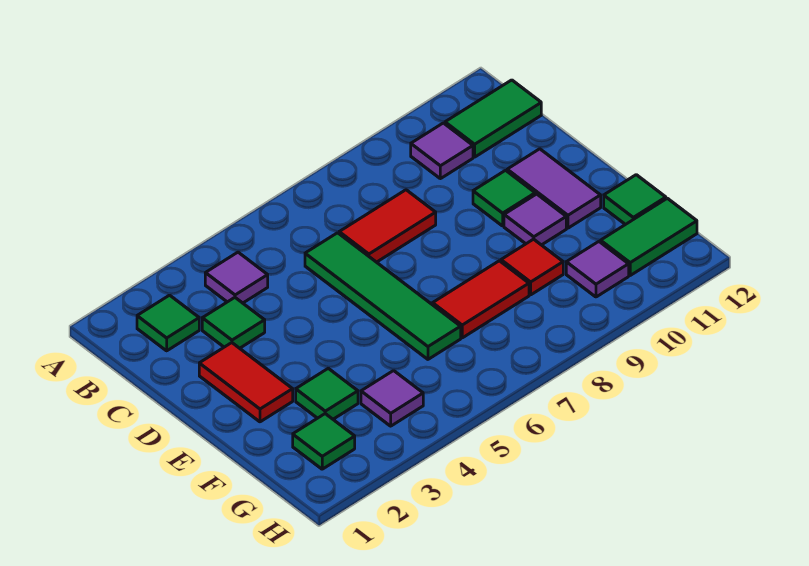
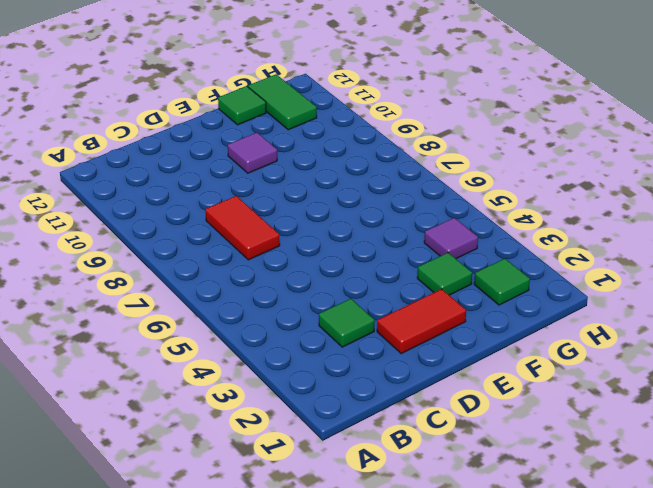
none -> green tile B2 level 1
none -> purple tile B4 level 1
none -> purple tile B10 level 1

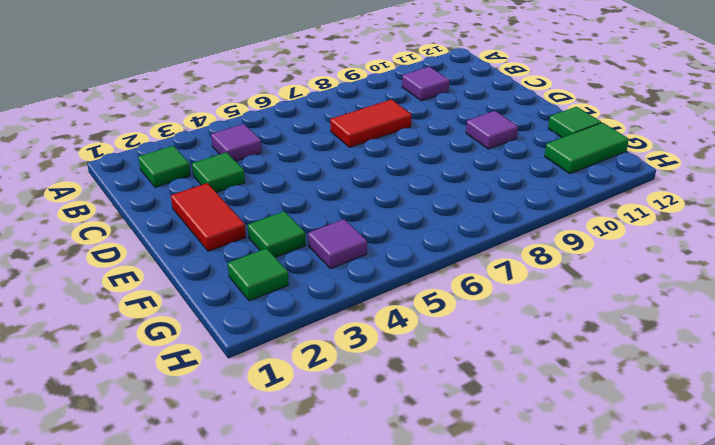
none -> green tile B11:B12 level 1
none -> green tile C6:F6 level 1
none -> green tile D10 level 1

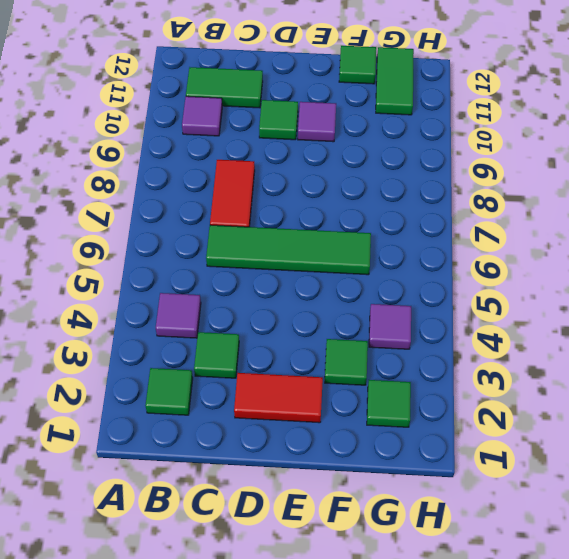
green tile B11:C11 level 1 -> green tile B11:B12 level 1
none -> purple tile D11:E11 level 1
none -> red tile F7:F8 level 1
none -> red tile F9 level 1

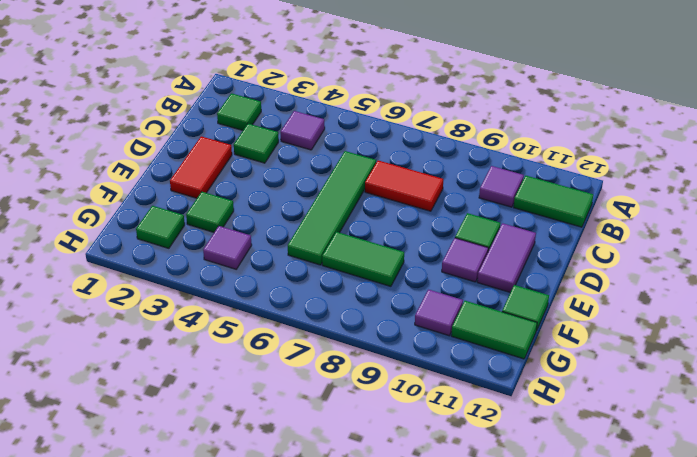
green tile F7:F8 level 1 -> red tile F7:F8 level 1
none -> red tile F9 level 1

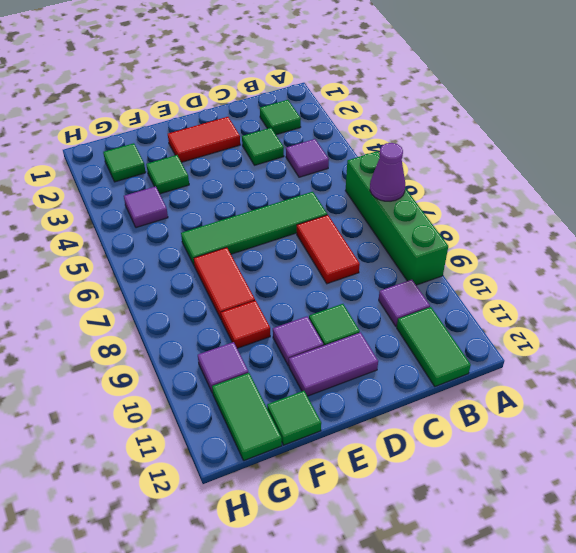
green brick A6:A9 level 1 -> none
purple cone A7 level 2 -> none

